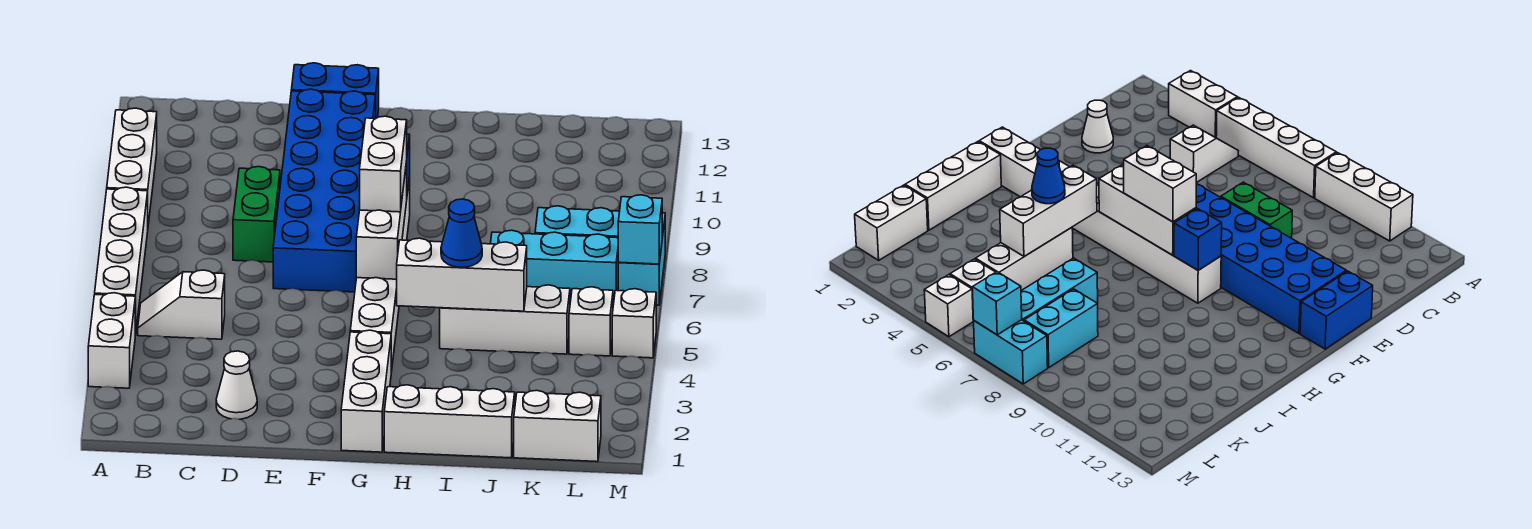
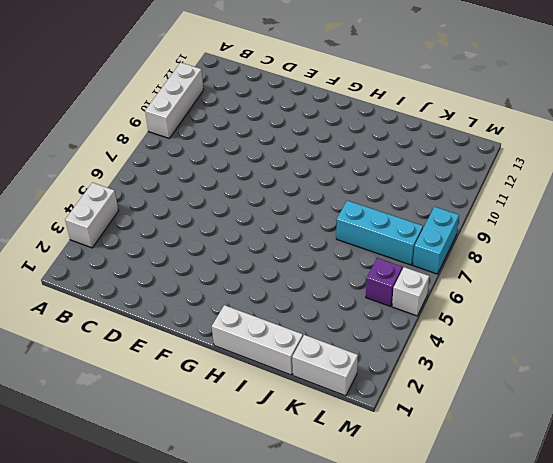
purple brick L5 level 1 -> white brick L5 level 1
none -> white brick A5:A8 level 1
none -> white slope B5:C5 level 1 top C
none -> white cone D2 level 1

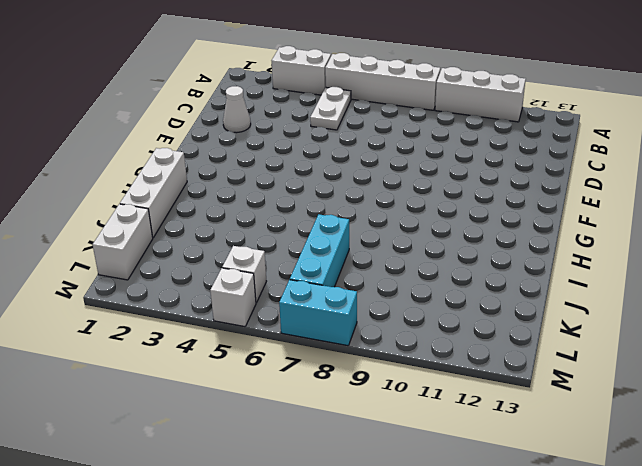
white plate B5:C5 level 1 -> white slope B5:C5 level 1 top C
none -> green brick D8:D9 level 1
none -> blue brick E7:F12 level 1
none -> blue brick E13:F13 level 1

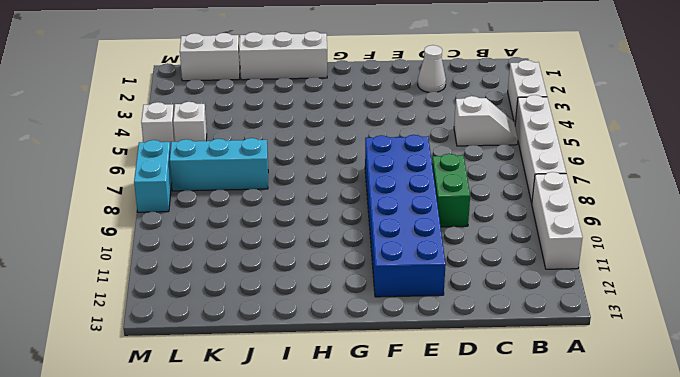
none -> blue brick E13:F13 level 1
none -> white brick G1:G3 level 1
none -> white brick G4:G9 level 1

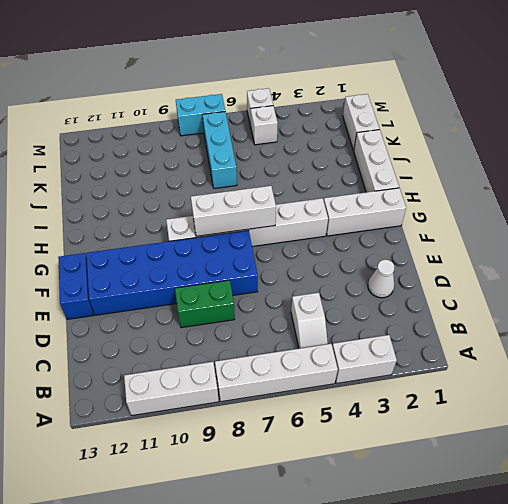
none -> white brick I5:K5 level 1
none -> cyan brick K8:L8 level 1
none -> blue brick G9 level 2

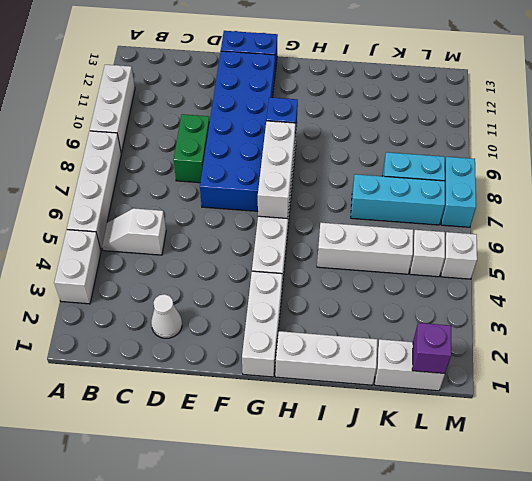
purple brick L1 level 2 -> none
none -> white brick H5:J5 level 2
none -> cyan brick M7 level 2
none -> white brick G7:G8 level 3

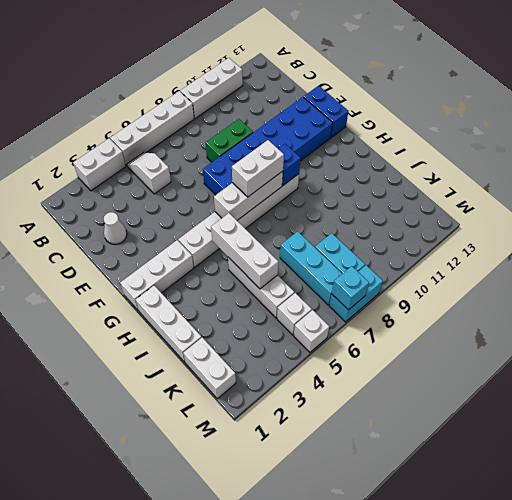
none -> blue cone I5 level 3

